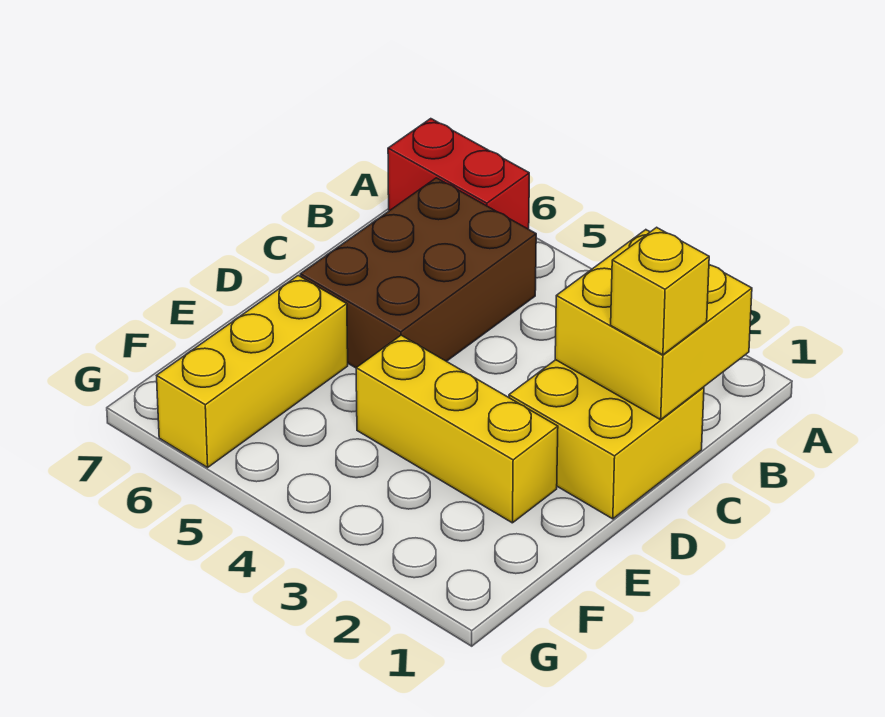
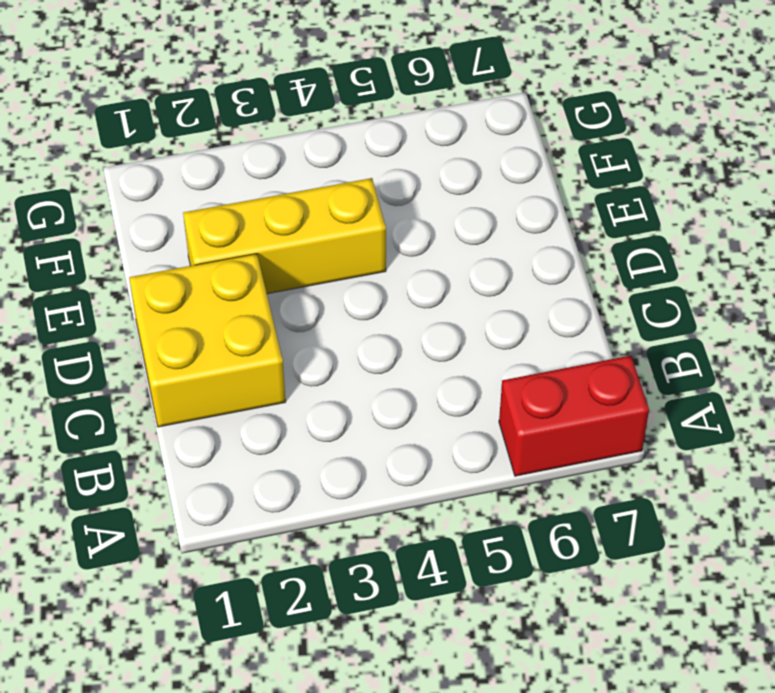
none -> brown brick B5:D6 level 1
none -> yellow brick E6:G6 level 1

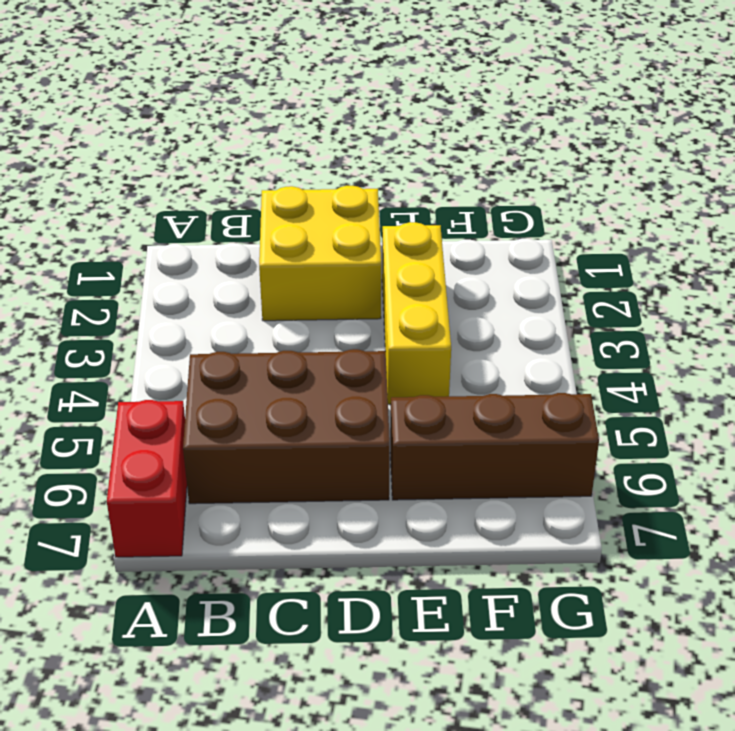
brown brick E6:G6 level 1 -> yellow brick E6:G6 level 1
none -> yellow brick B1:C2 level 2
none -> yellow brick C1 level 3

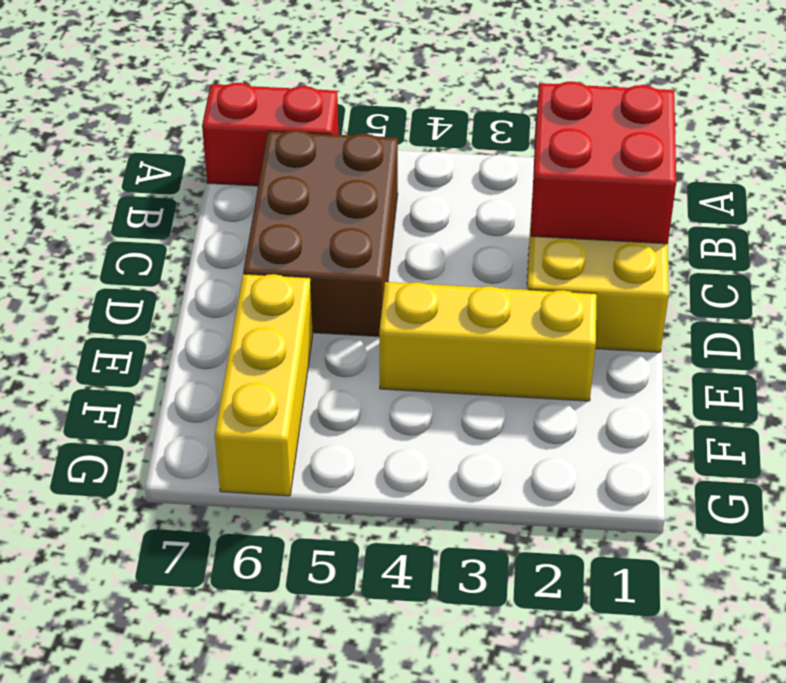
red brick B1:C2 level 2 -> yellow brick B1:C2 level 2
none -> yellow brick C1 level 3

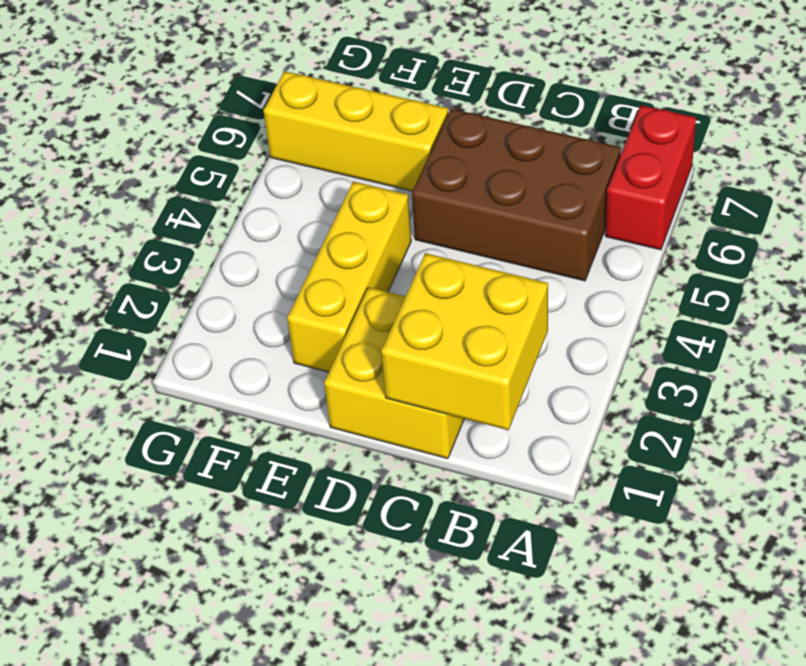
none -> yellow brick C1 level 3

